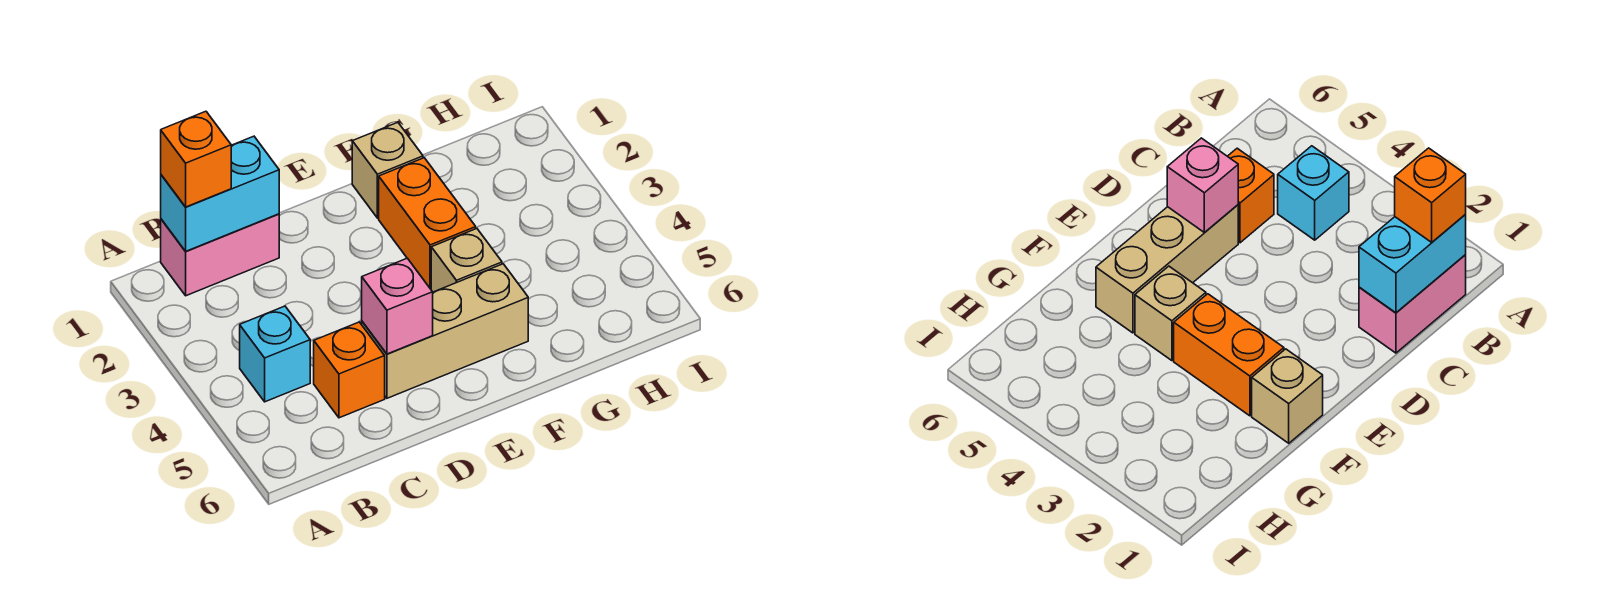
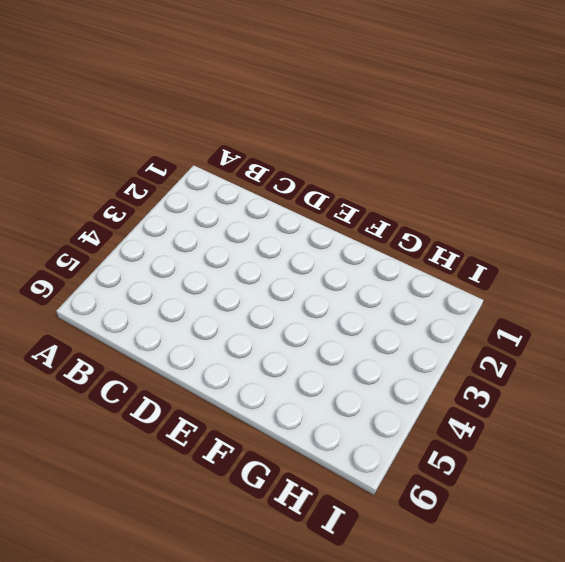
none -> pink brick B1:C1 level 1
none -> cyan brick B4 level 1

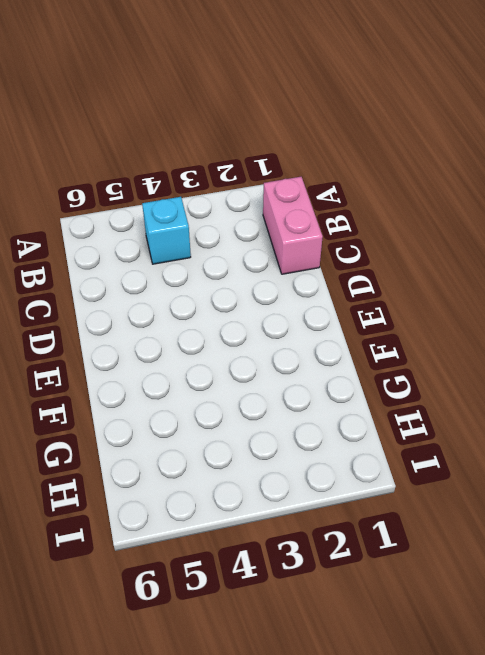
none -> orange brick C5 level 1
none -> tan brick D5:F5 level 1

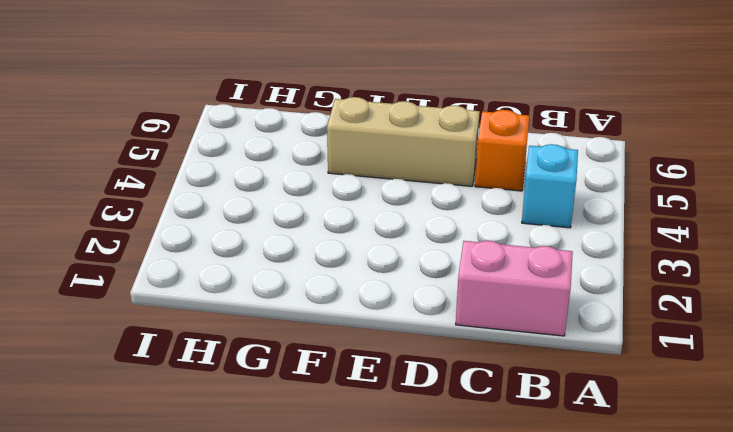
none -> tan brick F1 level 1
none -> orange brick F2:F3 level 1

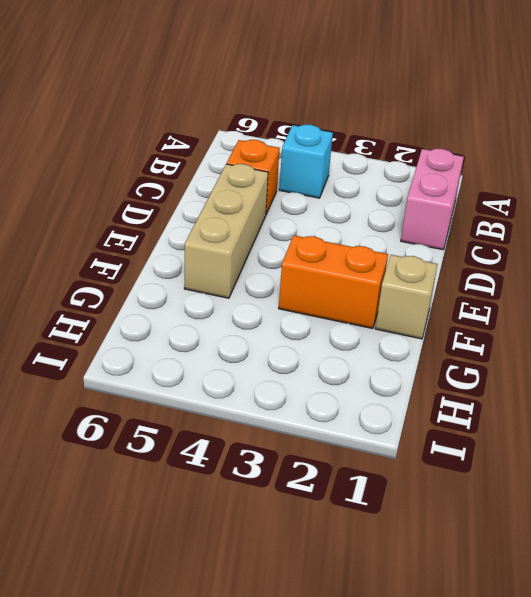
none -> tan brick F4 level 1
none -> cyan brick B1:C1 level 2

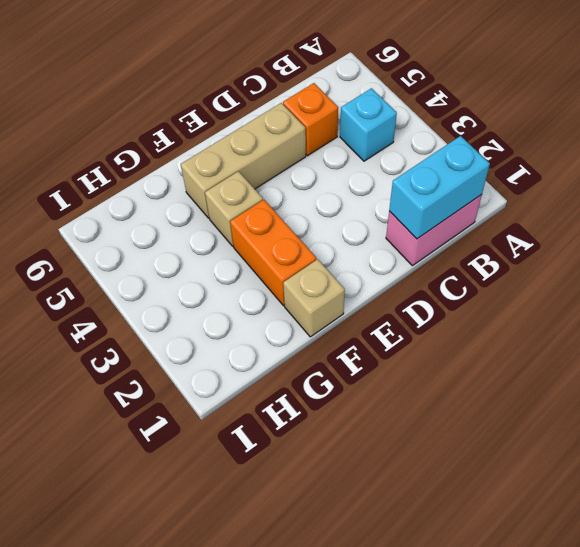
none -> pink brick D5 level 2
none -> orange brick B1 level 3

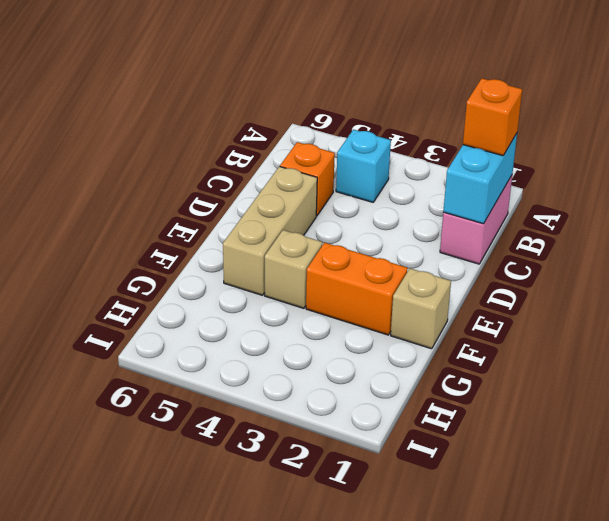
none -> pink brick D5 level 2

